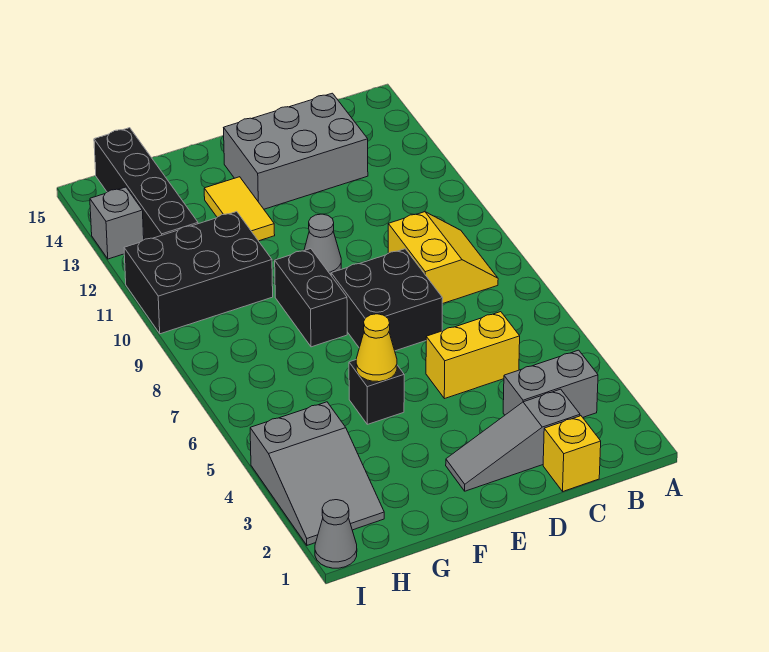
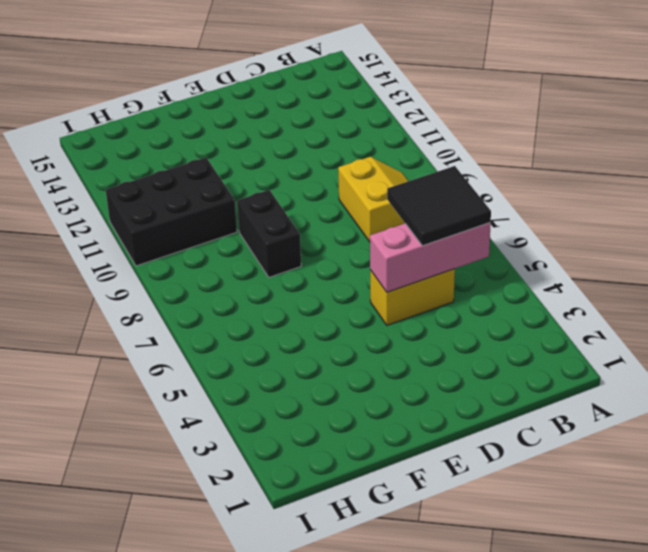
pink brick B5:D5 level 2 -> none
black tile B5:C6 level 3 -> none
none -> grey brick B3:C3 level 1
none -> yellow brick C1 level 1
none -> grey slope C2:E2 level 1 top C

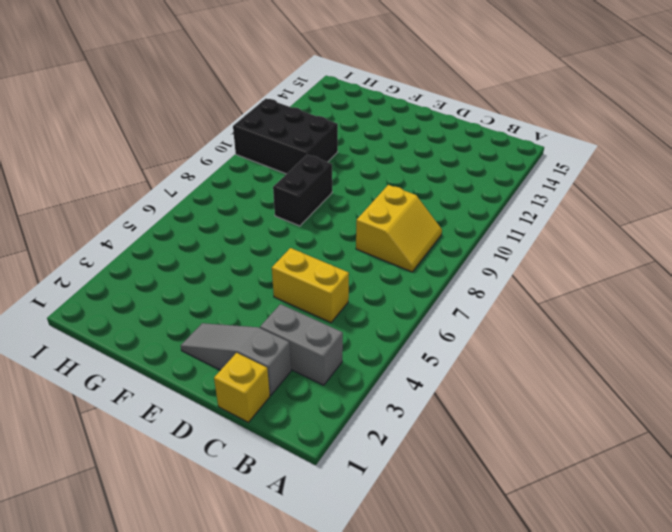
none -> grey brick C13:E14 level 1
none -> black brick D7:E8 level 1
none -> grey cone E10 level 1

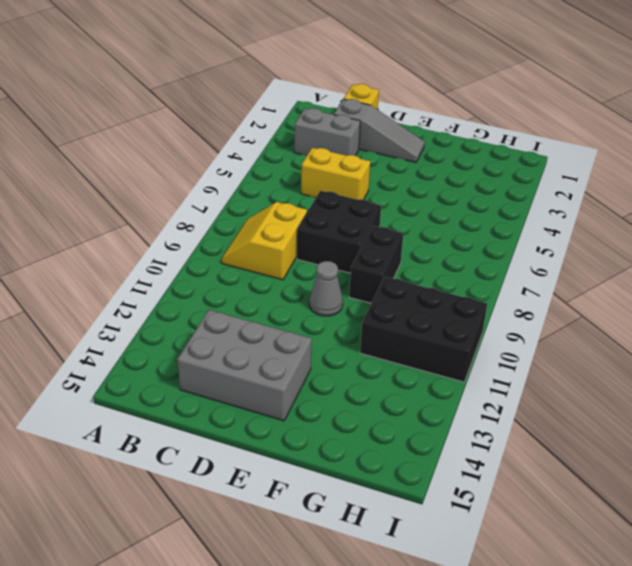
none -> black brick F5 level 1
none -> yellow tile F12:F13 level 1
none -> grey slope H2:I4 level 1 top 4

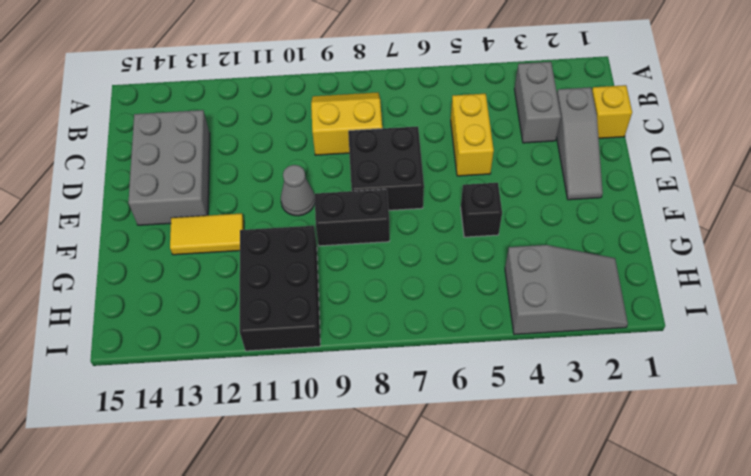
none -> black brick H12:H15 level 1
none -> grey cone I1 level 1
none -> grey brick I13 level 1

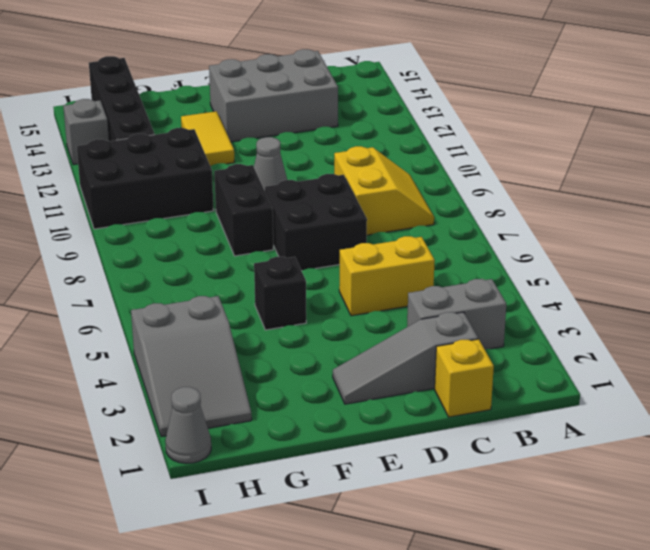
none -> yellow cone F5 level 2

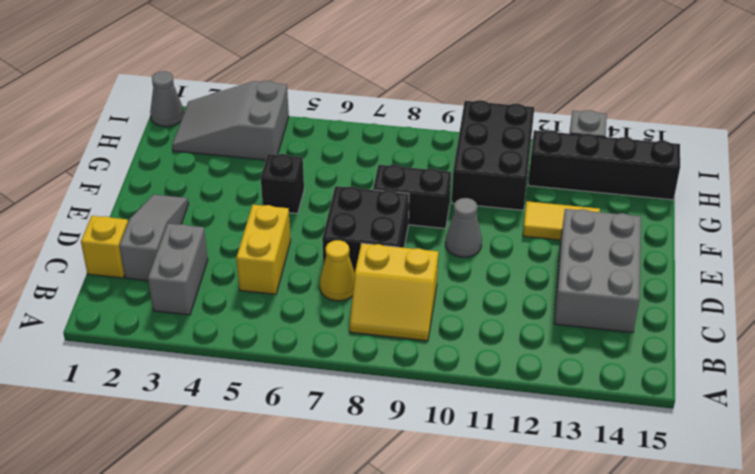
yellow cone C7 level 1 -> yellow cone F5 level 2

